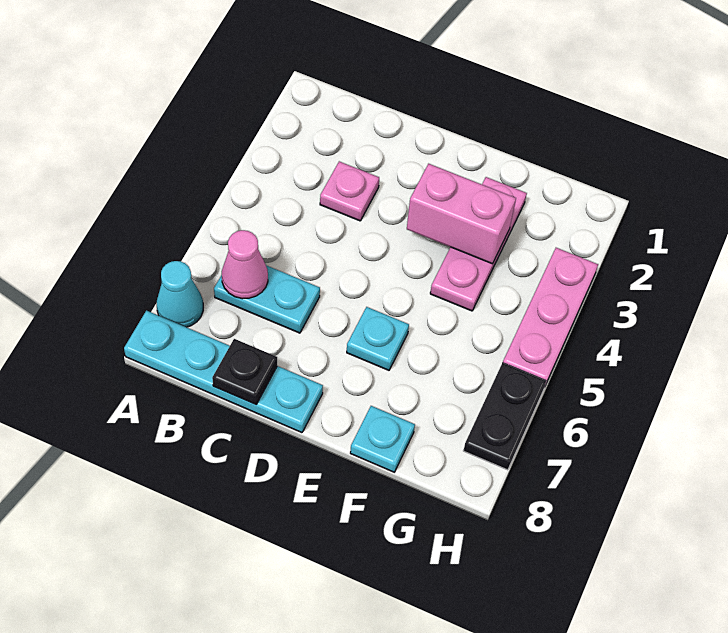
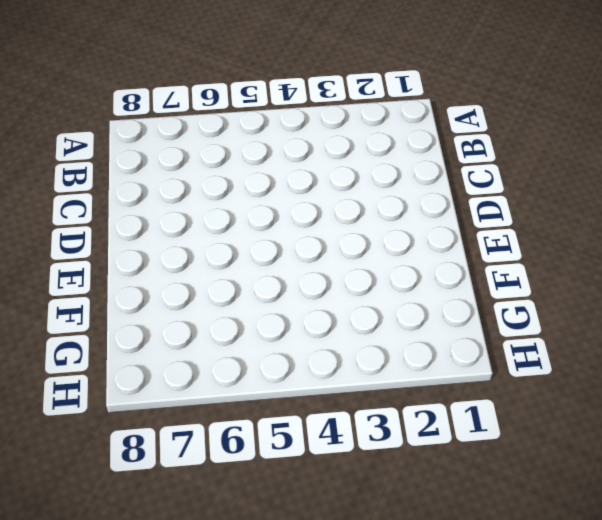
none -> cyan cone A7 level 1
none -> cyan plate A8:D8 level 1
none -> cyan plate B6:C6 level 1

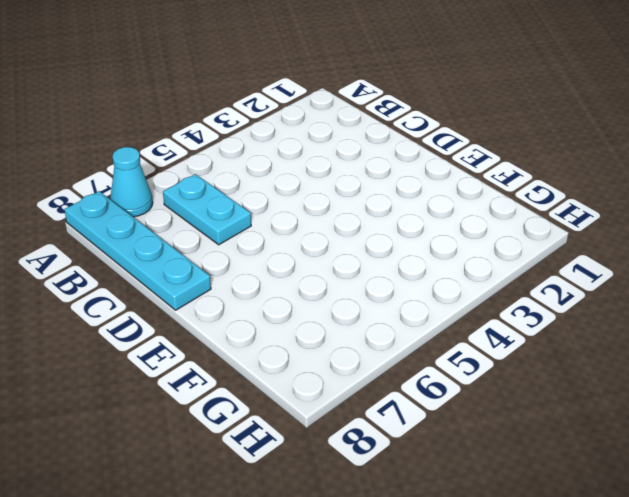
none -> pink plate C3 level 1
none -> cyan plate E6 level 1
none -> pink plate F2:F4 level 1

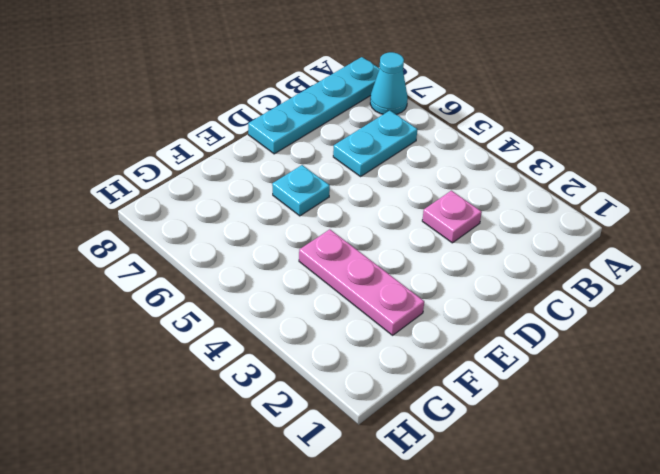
none -> cyan plate F8 level 1
none -> pink plate H3:H5 level 1
none -> black plate H6:H7 level 1

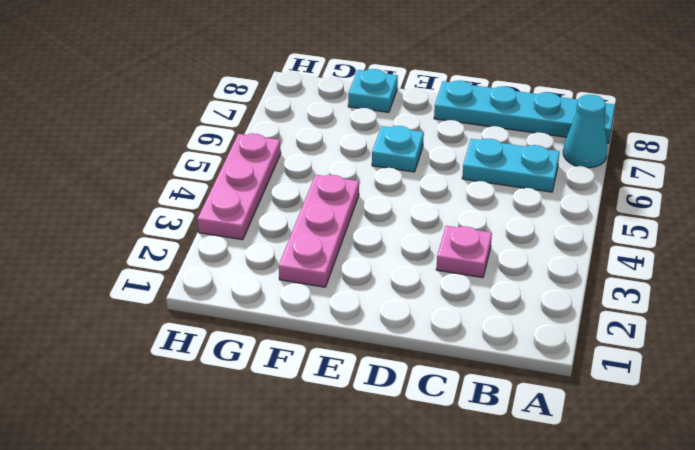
none -> black plate H6:H7 level 1
none -> pink cone B6 level 2
none -> black plate C8 level 2

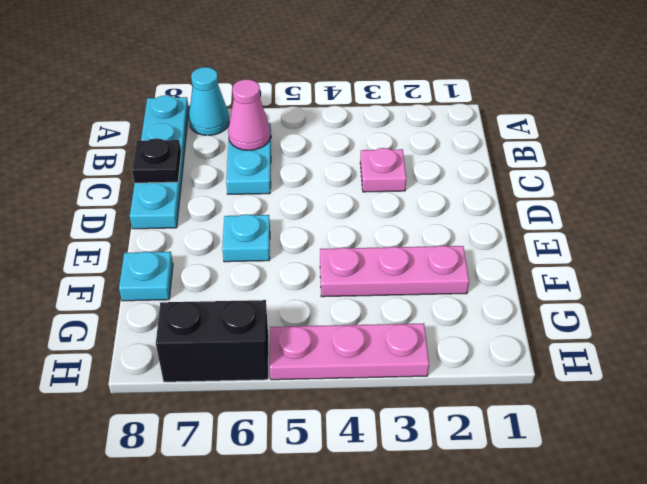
black brick H6:H7 level 1 -> black plate H6:H7 level 1
none -> pink brick E3:F3 level 2

